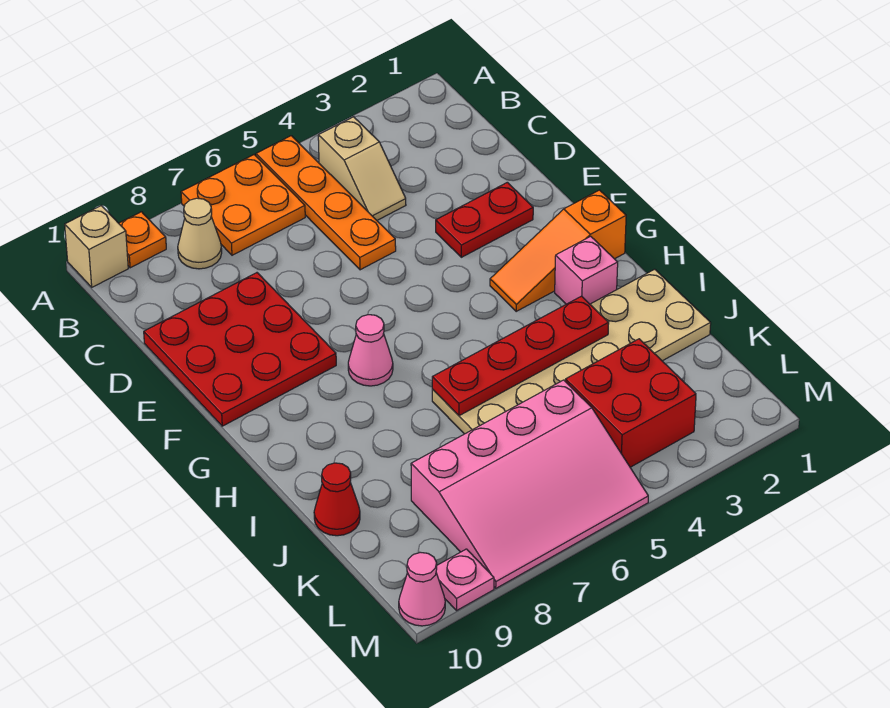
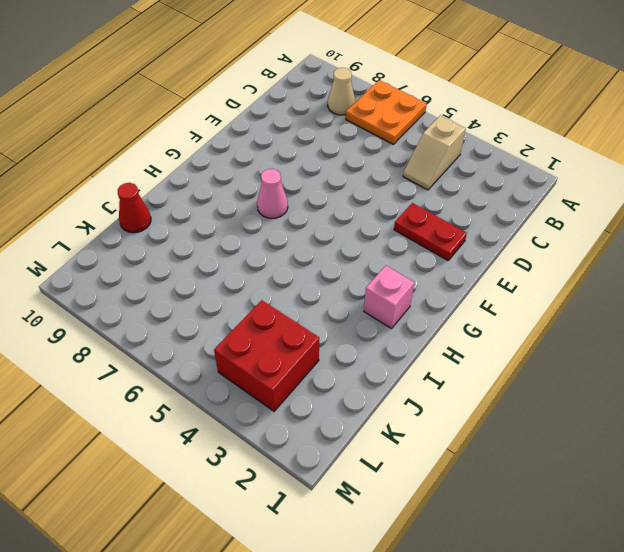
none -> orange plate A5:D5 level 1
none -> orange plate A9 level 1
none -> tan brick A10 level 1

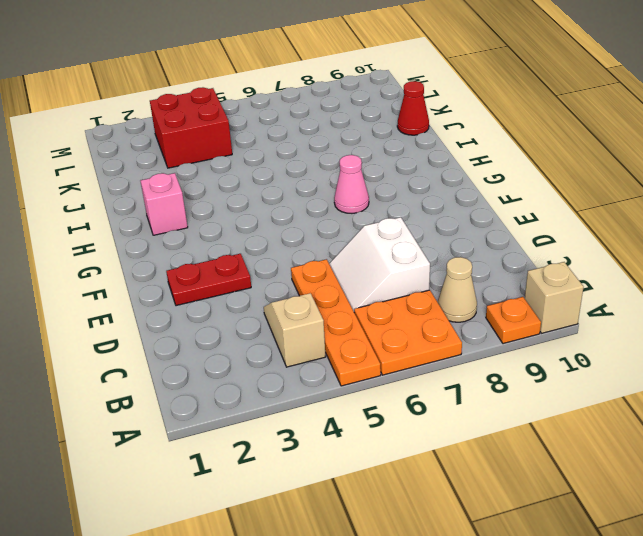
white slope C6:D7 level 1 top 7 -> none
none -> red plate D8:F10 level 1
none -> orange slope G1:G3 level 1 top 1
none -> tan plate I1:J6 level 1

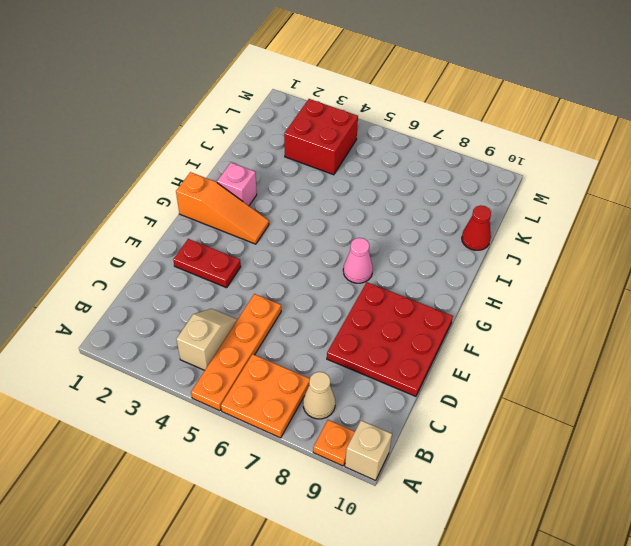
none -> tan plate I1:J6 level 1
none -> pink slope K5:M8 level 1 top K
none -> pink plate M9 level 1

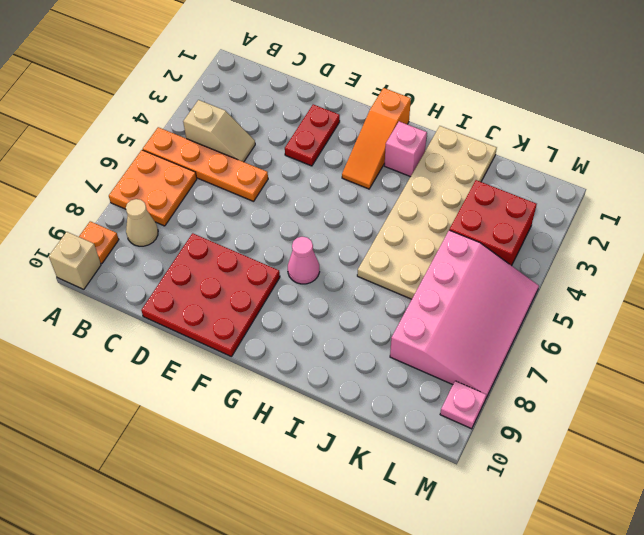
none -> red cone J10 level 1
none -> pink cone M10 level 1
none -> red plate I3:I6 level 2

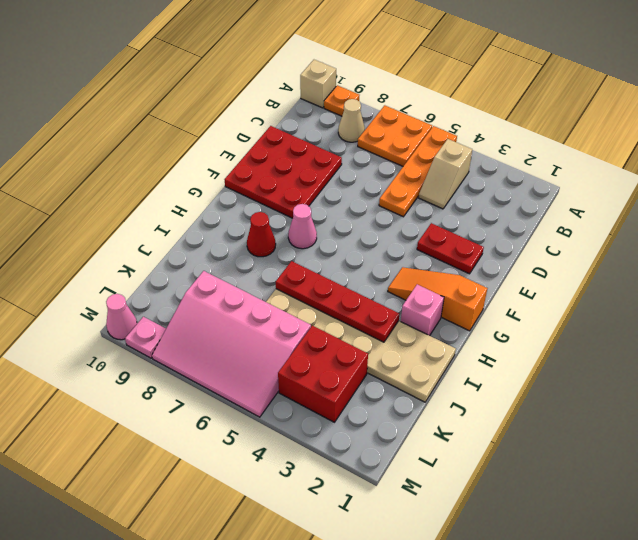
red cone H8 level 1 -> red cone J10 level 1

